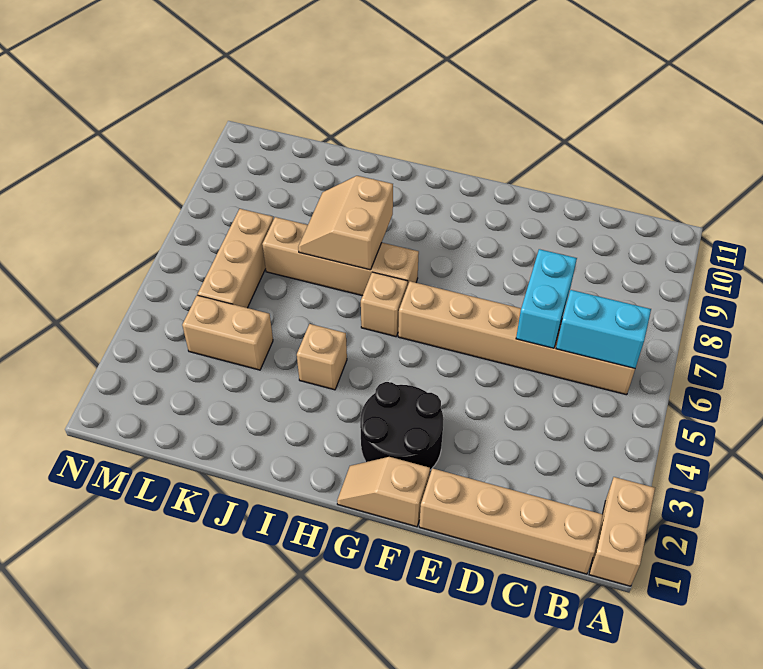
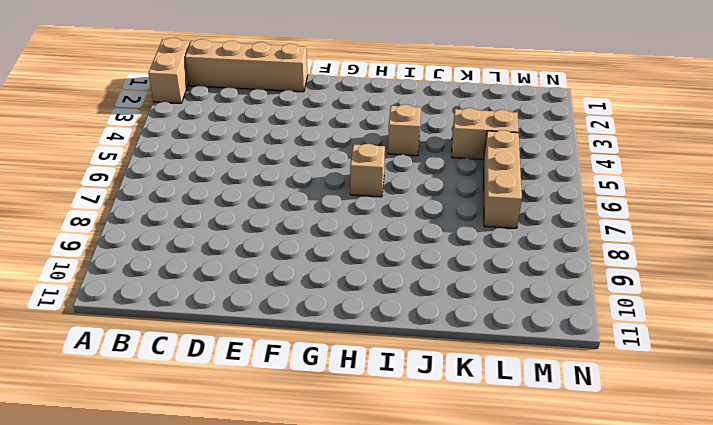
none -> tan brick B6:G6 level 1
none -> tan slope F1:G1 level 1 top F
none -> black round brick F2:G3 level 1

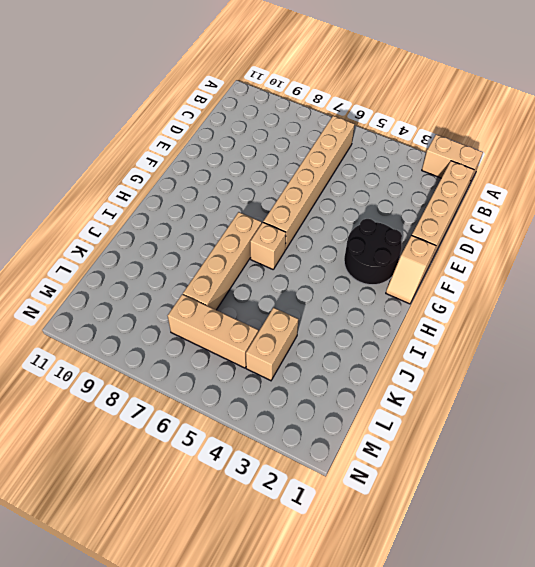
none -> tan brick I4 level 1
none -> cyan brick B6:C6 level 2
none -> cyan brick D6:D7 level 2

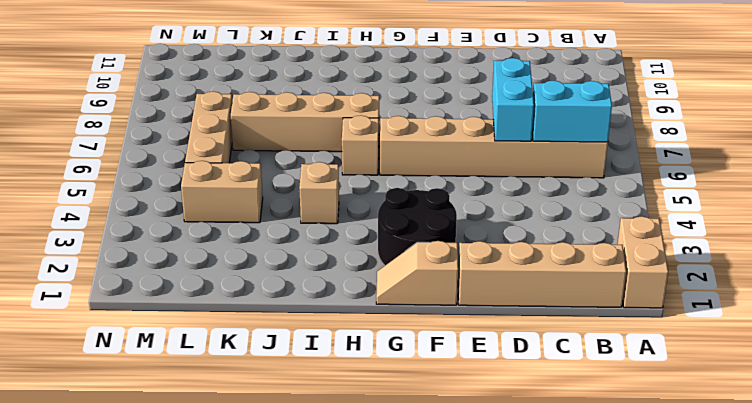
none -> tan slope I7:J8 level 2 top I

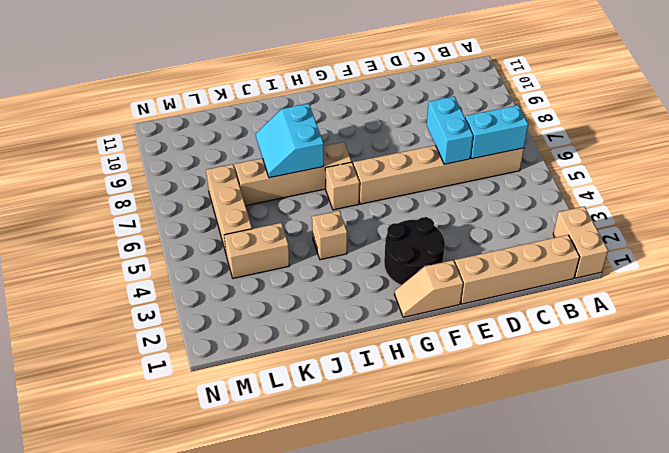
cyan slope I7:J8 level 2 top I -> tan slope I7:J8 level 2 top I

